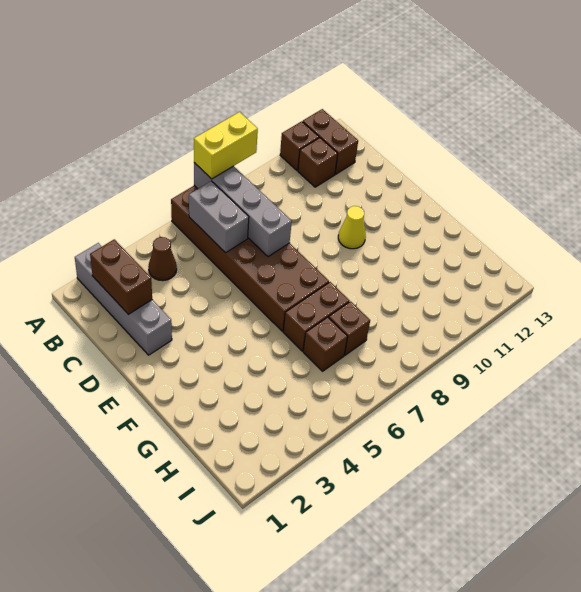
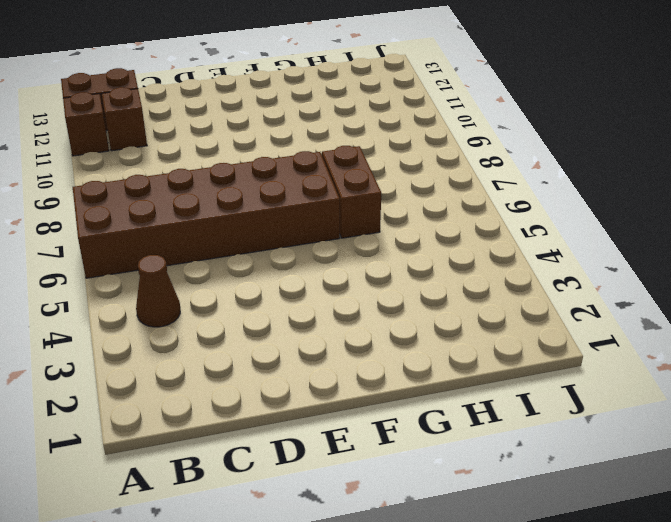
none -> grey brick A2:D2 level 1
none -> yellow cone E10 level 1
none -> brown brick H6 level 1

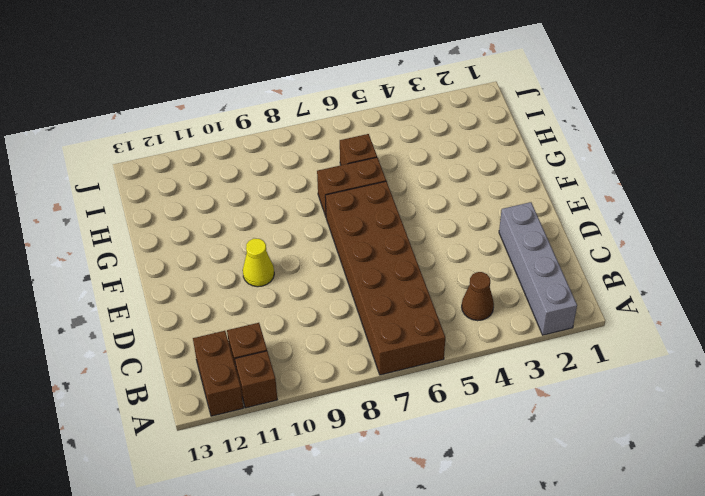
none -> brown brick H7 level 1
none -> grey brick A7:D7 level 2
none -> brown brick B2:C2 level 2

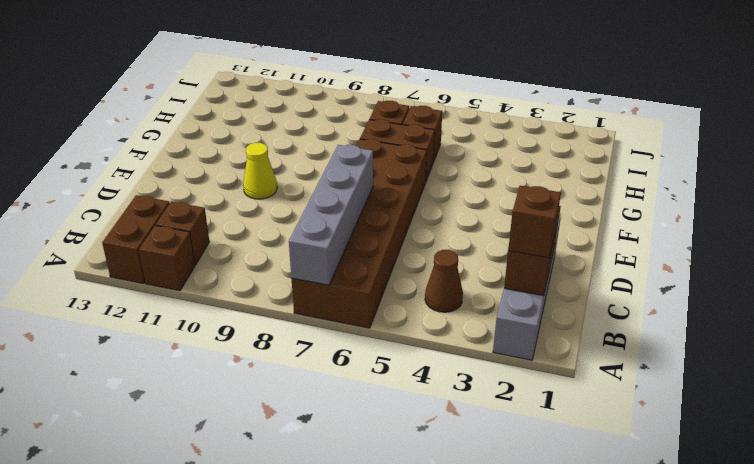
brown brick B2 level 3 -> none
none -> grey brick B6:C6 level 2
none -> yellow brick A7:A8 level 3

